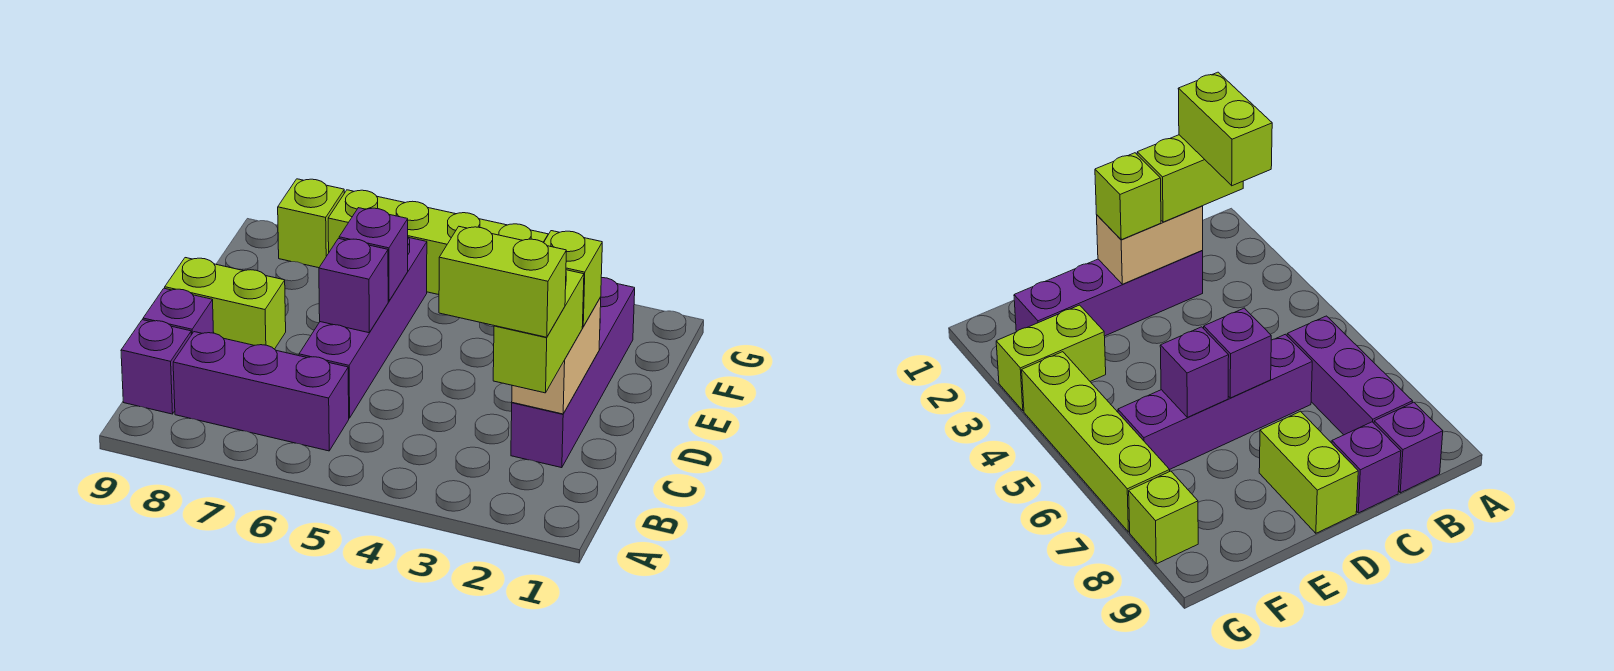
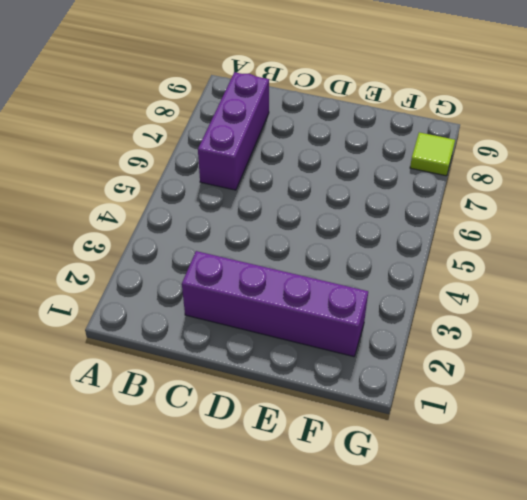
lime tile G8 level 1 -> lime brick G8 level 1
none -> purple brick B9 level 1
none -> purple brick C6:F6 level 1
none -> purple brick C9 level 1

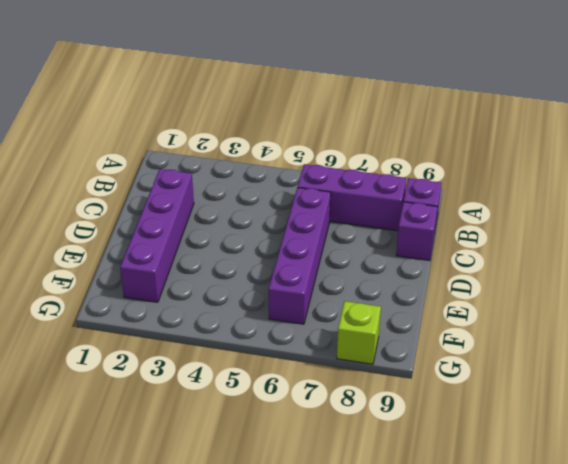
none -> lime brick D8:D9 level 1
none -> lime brick F3:G3 level 1
none -> lime brick G4:G7 level 1

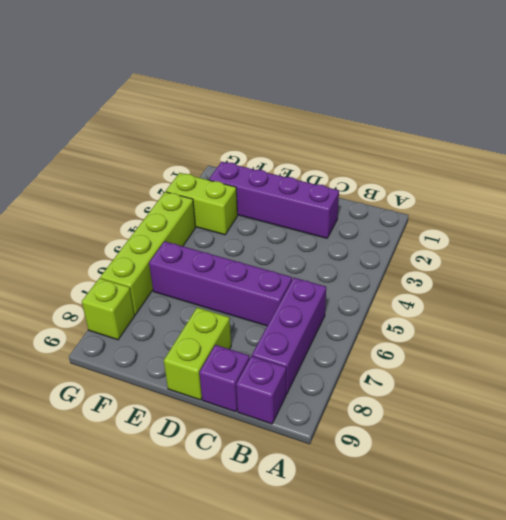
none -> tan brick C2:D2 level 2
none -> purple brick D6 level 2
none -> purple brick E6 level 2

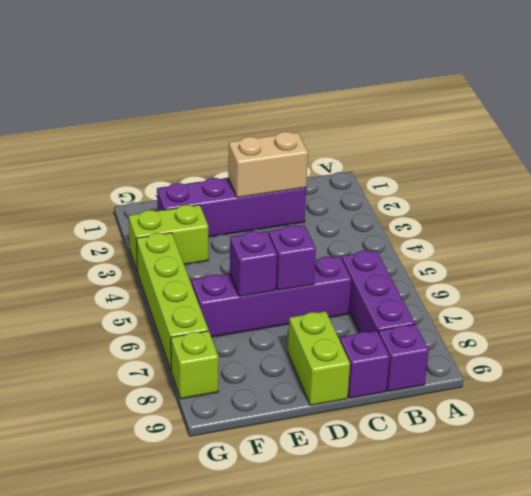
none -> lime brick B2:C2 level 3
none -> lime brick D2 level 3
none -> lime brick B2:B3 level 4

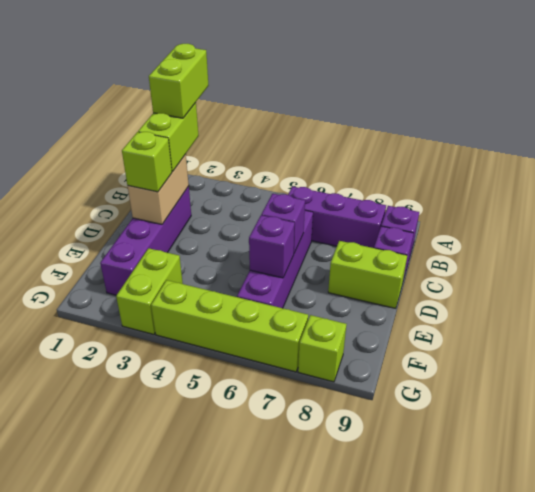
lime brick A2:B2 level 4 -> lime brick B2:B3 level 4

